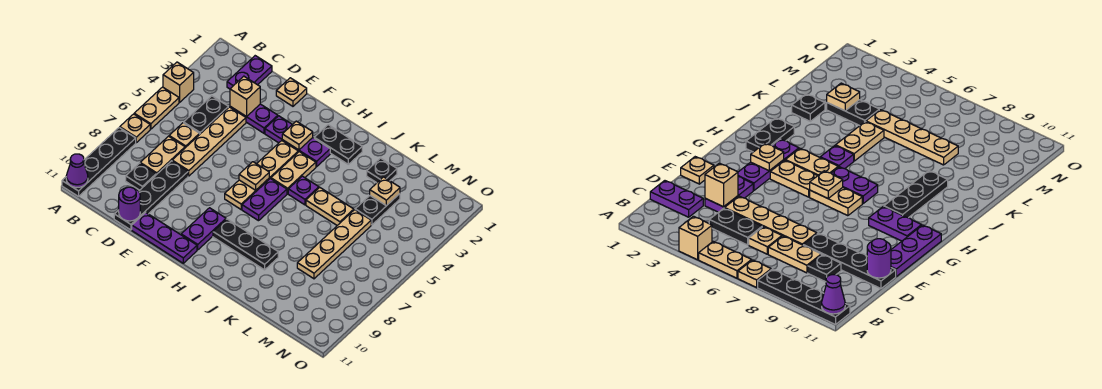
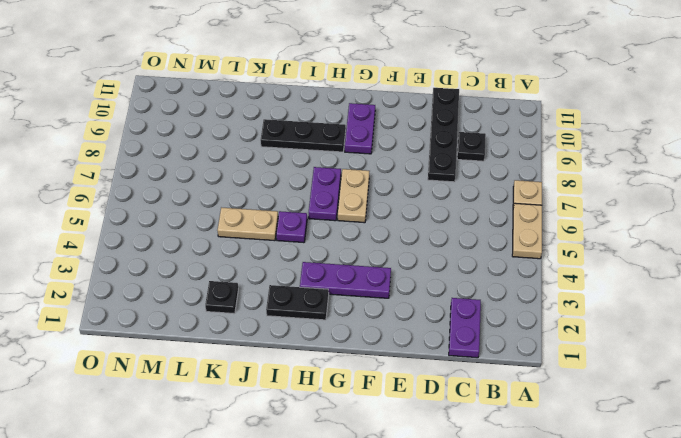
none -> tan brick A4 level 1
none -> black plate A8:A11 level 1
none -> black plate C4:C5 level 1
none -> tan plate C6 level 1

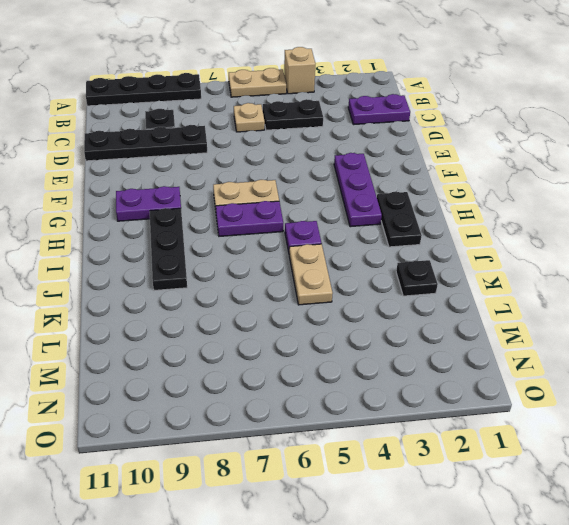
none -> tan plate A7 level 1
none -> tan plate C7:C8 level 1
none -> purple plate D3:E3 level 1
none -> tan plate D4:D7 level 1

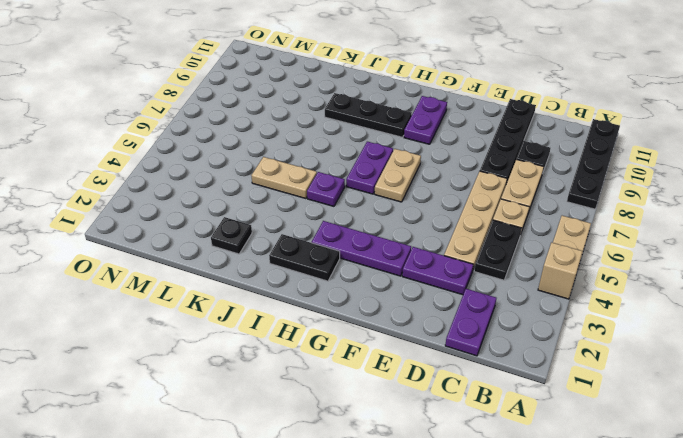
none -> tan plate A7 level 1
none -> tan plate E1 level 1
none -> purple plate E11:G11 level 1
none -> tan plate G4:G5 level 1

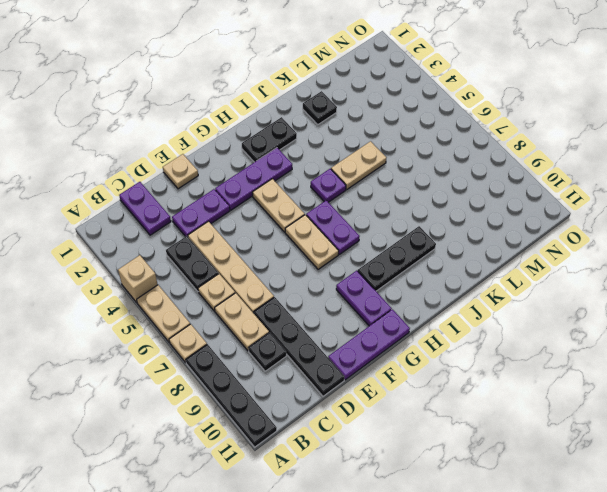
none -> tan plate H4:H5 level 1
none -> black plate L3:L4 level 1
none -> tan plate L5:L8 level 1
none -> purple cone A11 level 2

